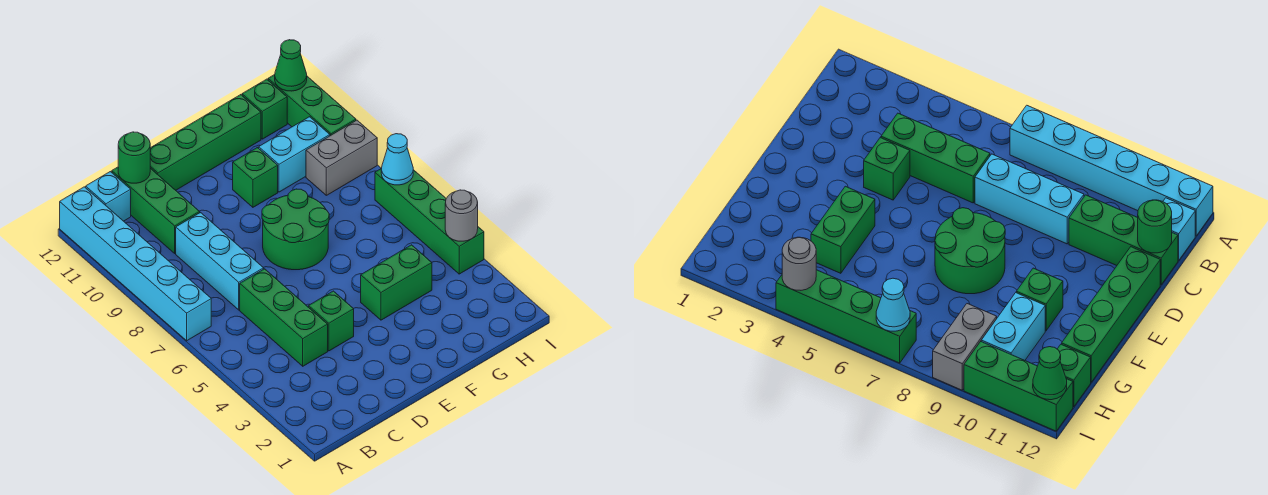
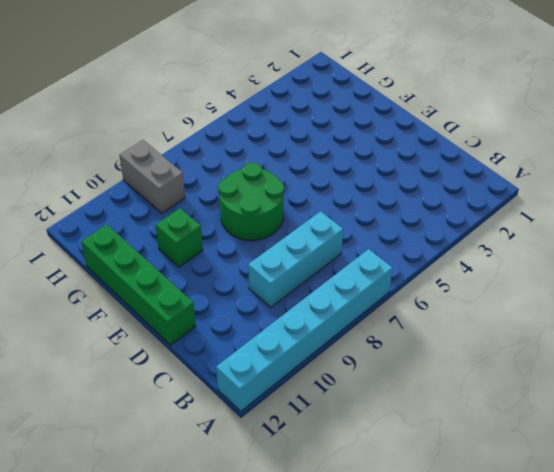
none -> cyan brick B12 level 1
none -> green brick C4:C6 level 1
none -> green brick C10:C12 level 1

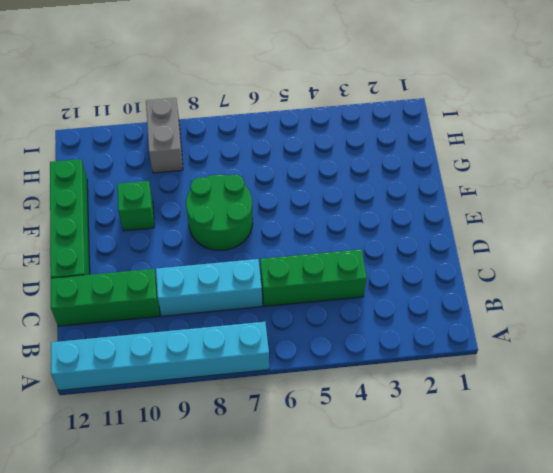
none -> cyan brick B12 level 1
none -> green brick D4 level 1
none -> green brick F4:G4 level 1

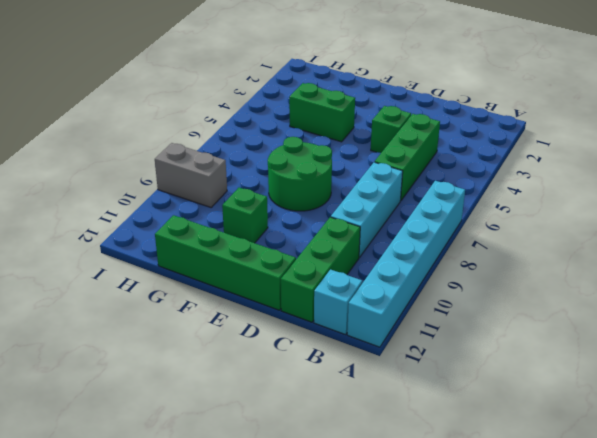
none -> cyan brick G10:H10 level 1
none -> green brick H12 level 1
none -> green brick I4:I7 level 1

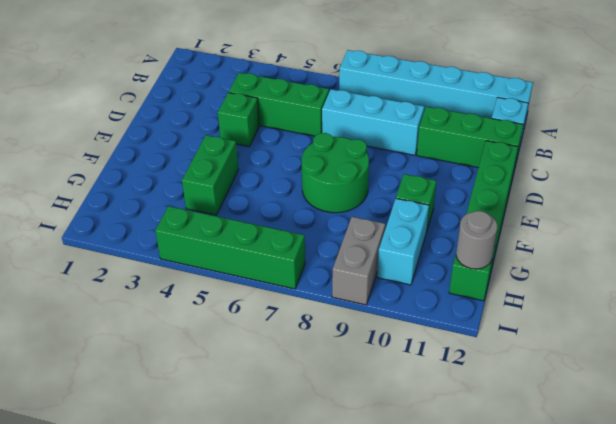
grey round brick H12 level 2 -> grey round brick I4 level 2
none -> green brick I10:I12 level 1
none -> green round brick C12 level 2
none -> cyan cone I7 level 2

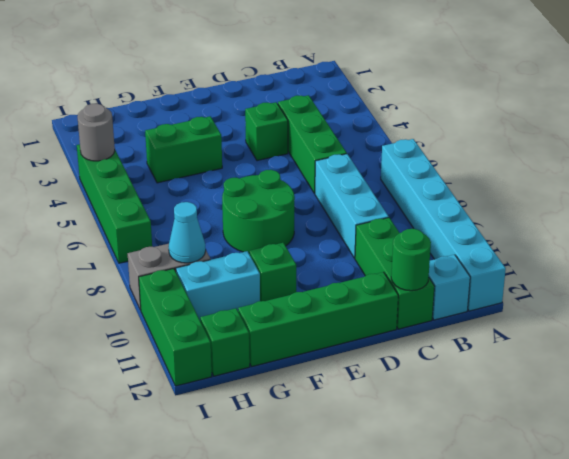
cyan cone H9 level 2 -> cyan cone I7 level 2
none -> green cone I12 level 2

